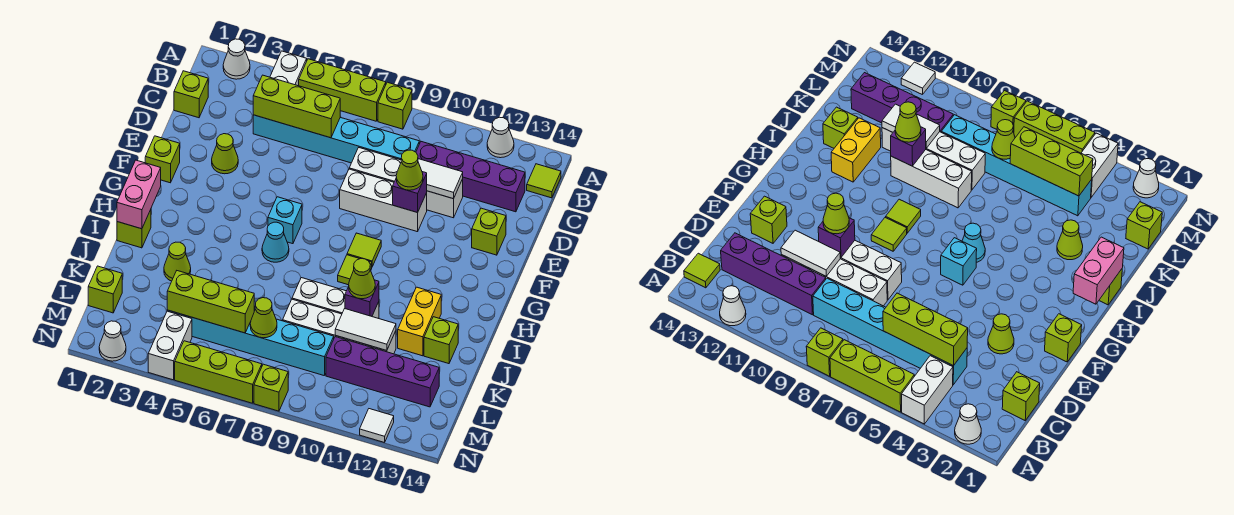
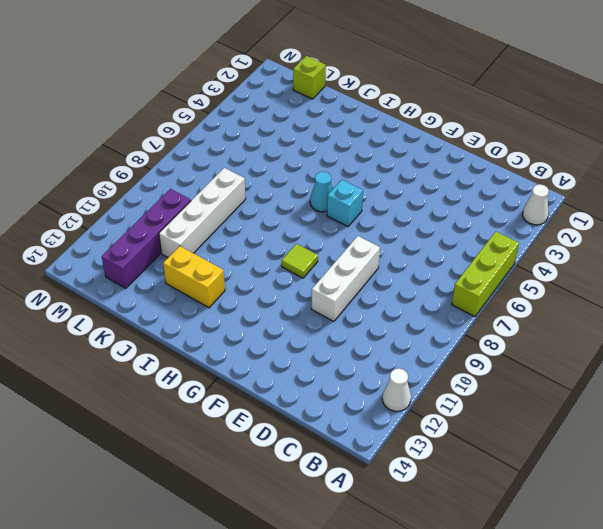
none -> white brick A4:B4 level 1
none -> lime brick A8 level 1
none -> lime tile B14 level 1
none -> lime brick C1 level 1

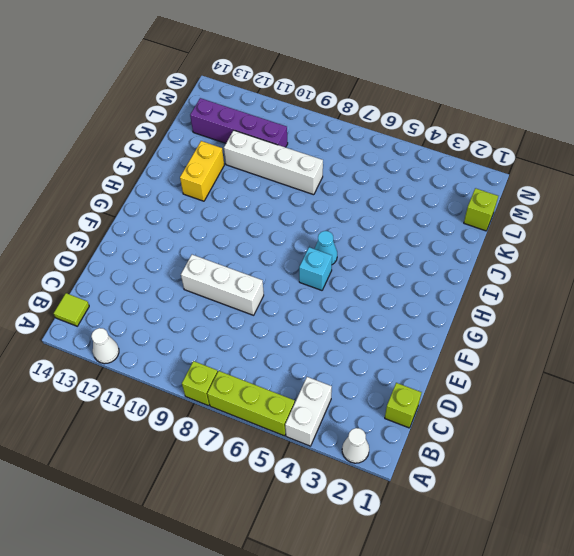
none -> cyan brick C4:C9 level 1
none -> purple brick C10:C13 level 1
none -> white brick D8:D11 level 1
none -> lime cone E3 level 1

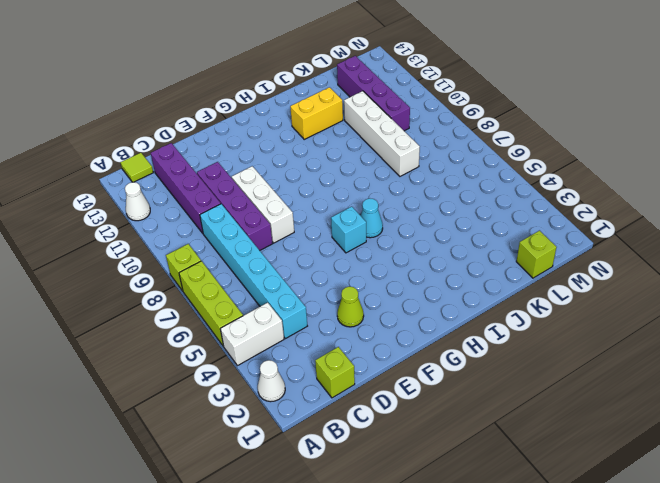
purple brick D8:D11 level 1 -> white brick D8:D11 level 1
none -> lime brick E13 level 1
none -> lime brick F1 level 1
none -> lime tile G9 level 1
none -> lime tile H9 level 1

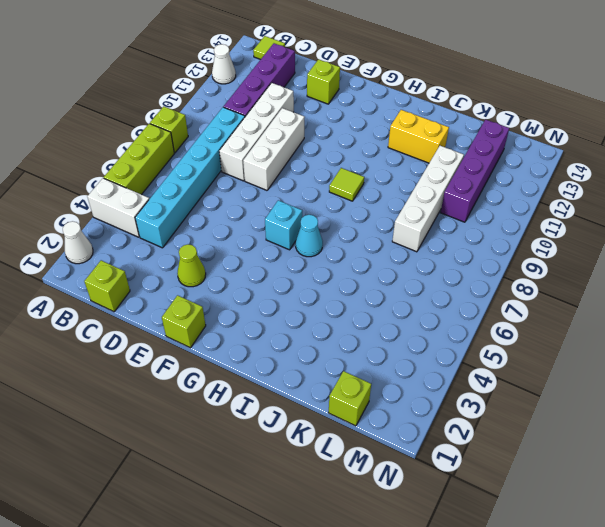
none -> lime tile G9 level 1
none -> lime brick I1 level 1
none -> lime cone J3 level 1
none -> white brick J8:J10 level 1

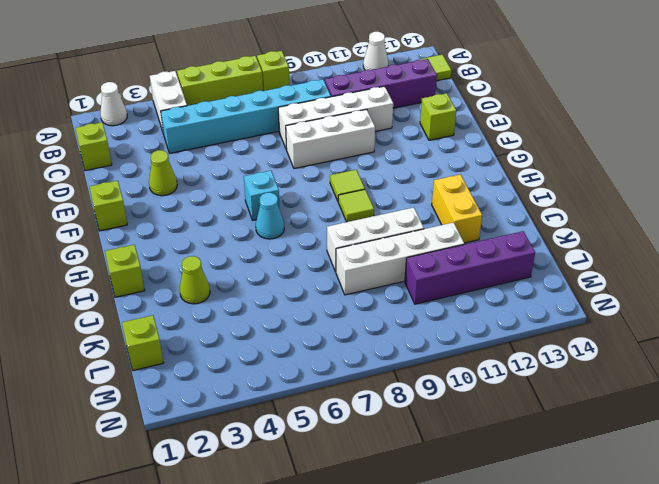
none -> lime brick J13 level 1
none -> cyan brick L4:L9 level 1
none -> white brick M4:N4 level 1
none -> white cone N2 level 1

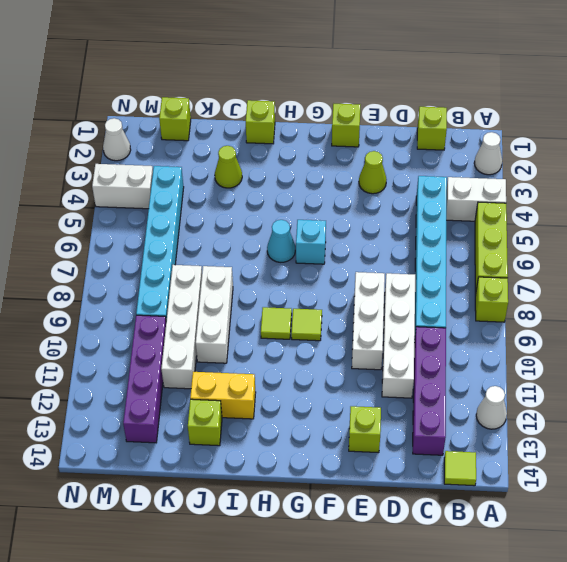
none -> lime brick N5:N7 level 1
none -> lime brick N8 level 1
none -> white tile N12 level 1
none -> lime brick C4:C6 level 2

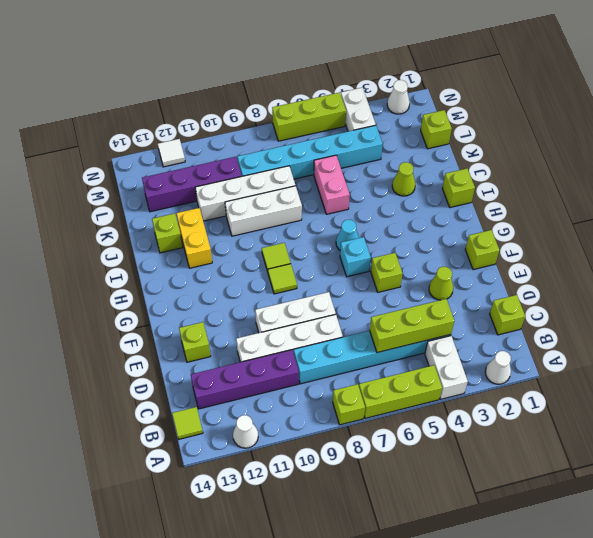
lime brick F5 level 1 -> lime brick N8 level 1
pink brick J6:K6 level 1 -> pink brick H1:I1 level 2
none -> white tile D10:D11 level 2
none -> purple brick E10 level 2
none -> purple brick J10 level 2
none -> white tile K10:K11 level 2

